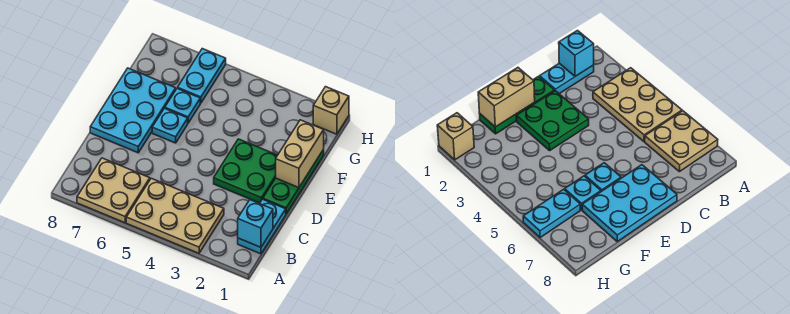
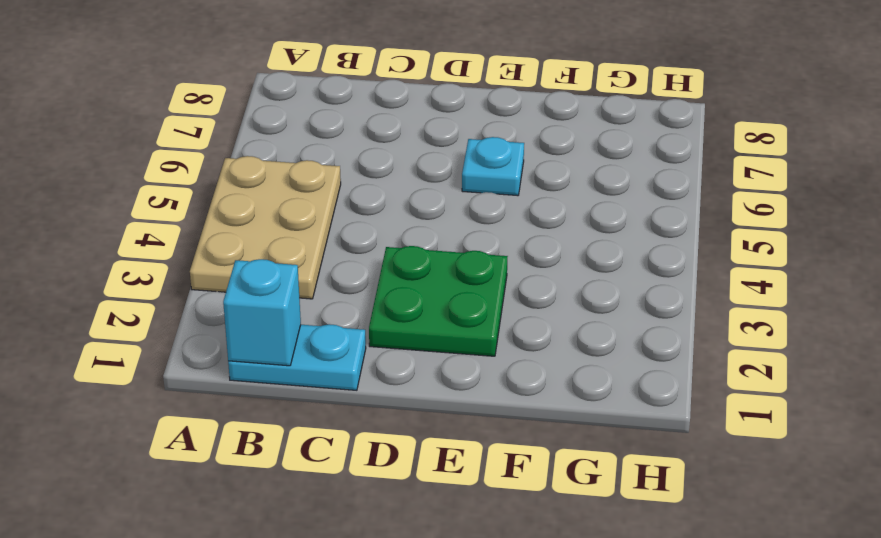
none -> tan plate A6:B7 level 1
none -> green plate D1:F1 level 1
none -> cyan plate D7:F8 level 1

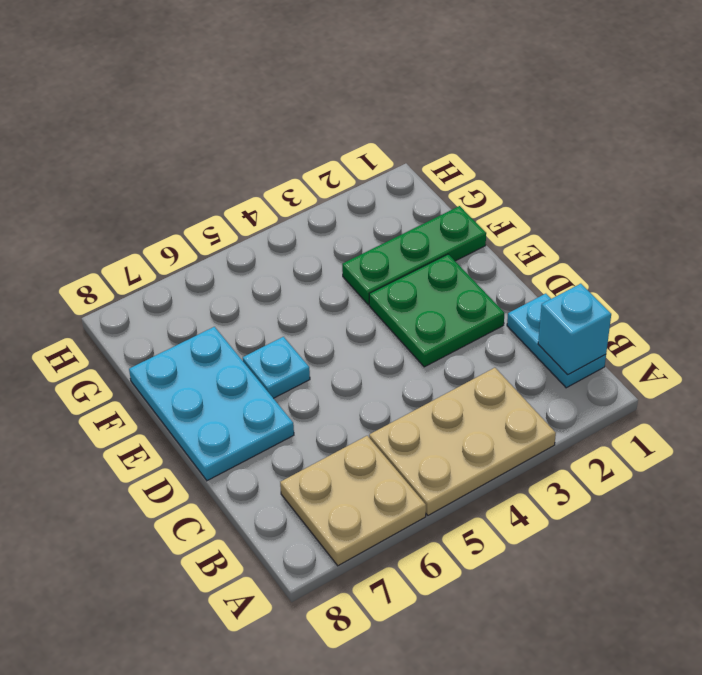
green plate F1:F3 level 1 -> green plate D1:F1 level 1
none -> cyan plate F6 level 1
none -> cyan plate G6:H6 level 1
none -> tan brick H1 level 1

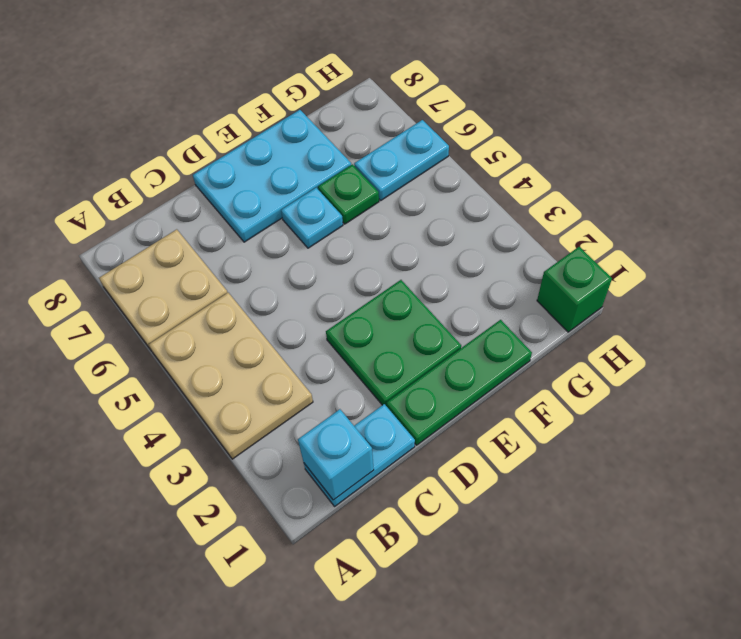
green plate F6 level 1 -> cyan plate F6 level 1
green brick H1 level 1 -> tan brick H1 level 1
none -> tan brick E1:F1 level 2

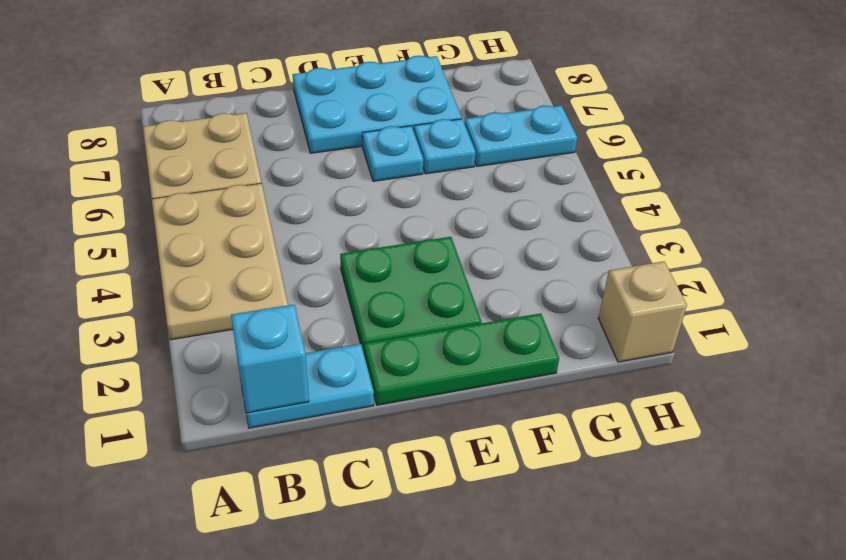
none -> tan brick E1:F1 level 2

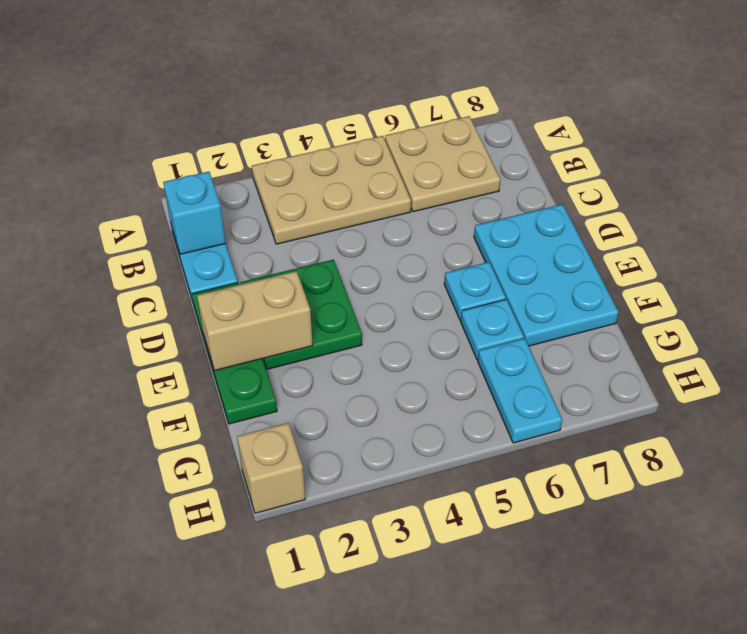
tan brick E1:E2 level 2 -> tan brick E1:F1 level 2

